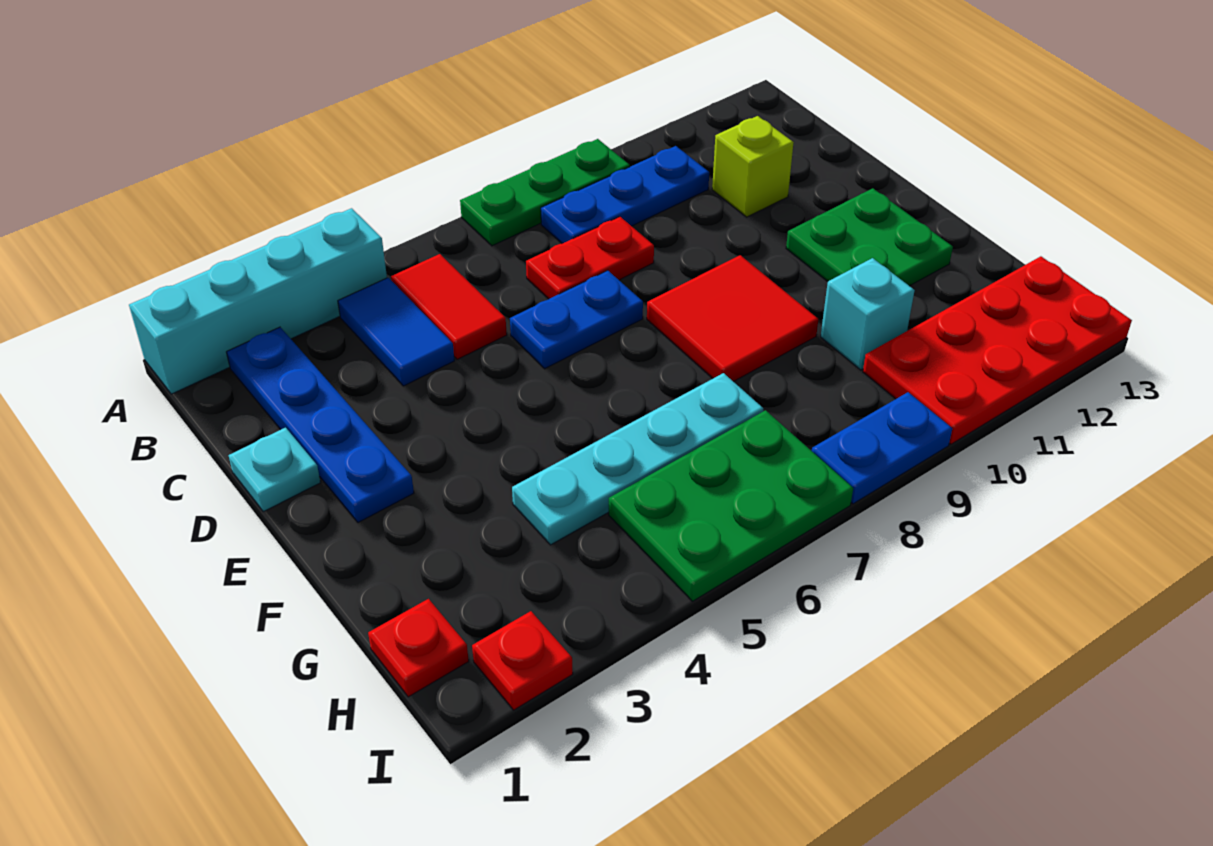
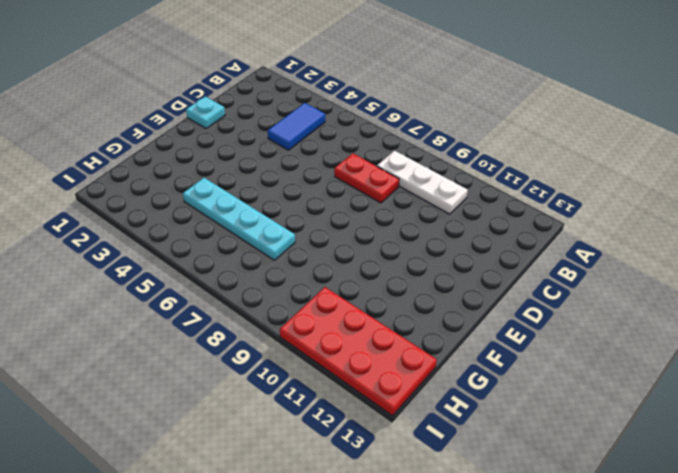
white plate B8:B10 level 1 -> blue plate B8:B10 level 1
none -> cyan brick A1:A4 level 1
none -> green plate A7:A9 level 1
none -> blue plate B2:E2 level 1

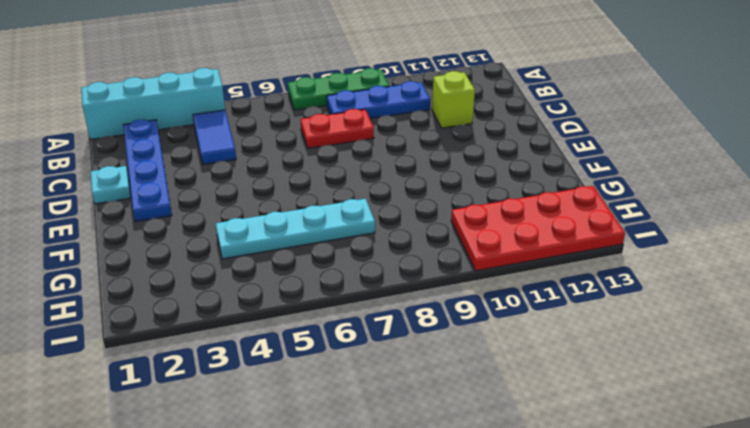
none -> red tile B5:C5 level 1
none -> blue plate D6:D7 level 1
none -> red tile E8:F9 level 1

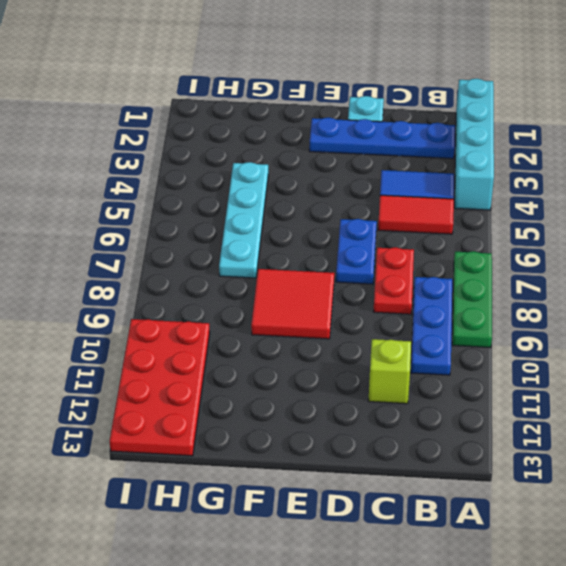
none -> green plate E11:F12 level 1
none -> cyan brick G10 level 1
none -> red plate H1 level 1

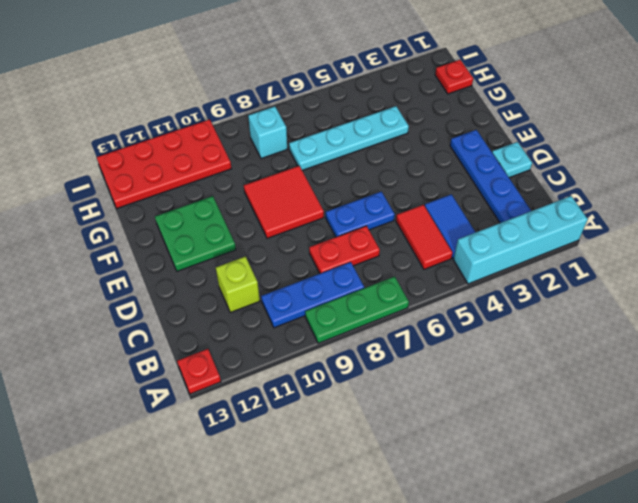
red plate A13 level 1 -> red plate I2 level 1
cyan brick H8 level 1 -> cyan brick G10 level 1
none -> green plate H5:I7 level 1
none -> blue plate I8:I9 level 1

